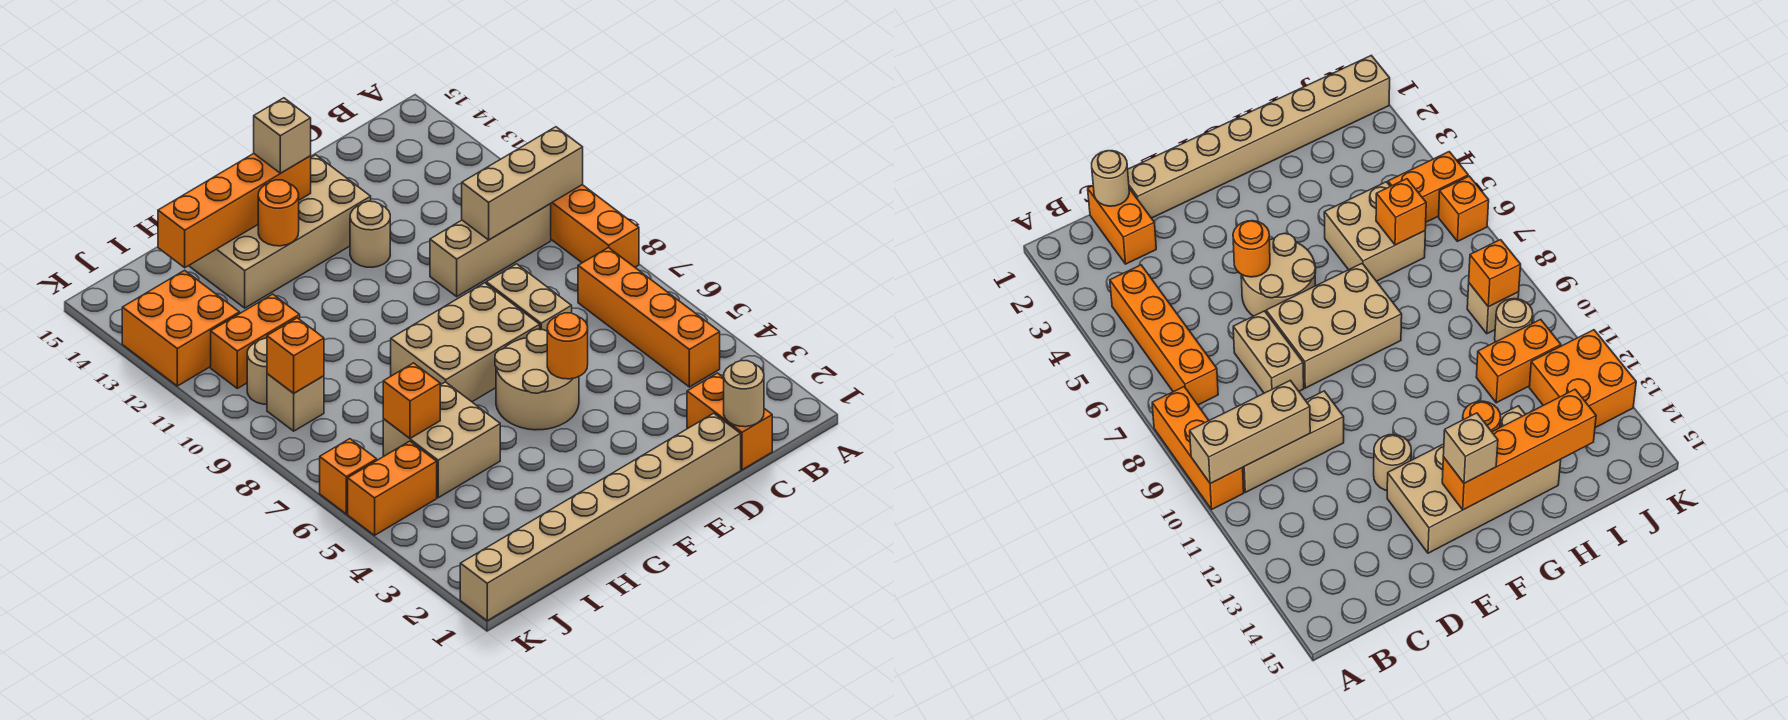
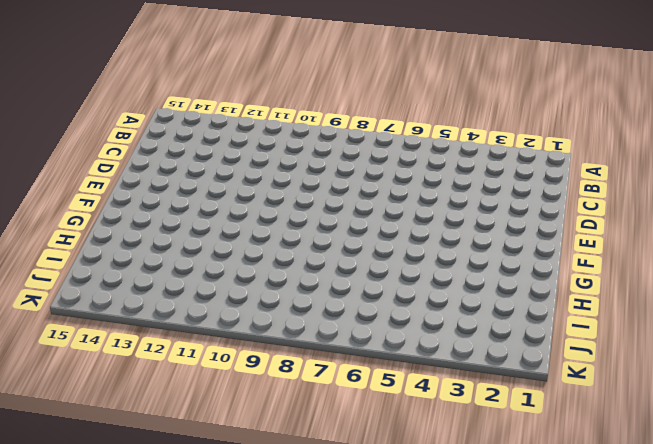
none -> orange brick A8:A10 level 1
none -> orange brick B4:B7 level 1
none -> tan brick B10:D10 level 1

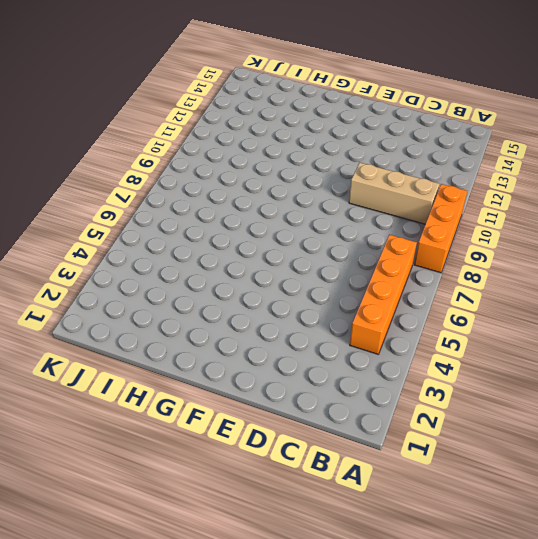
none -> orange brick C1:C2 level 1
none -> tan brick D1:K1 level 1
none -> tan brick D7:D8 level 1

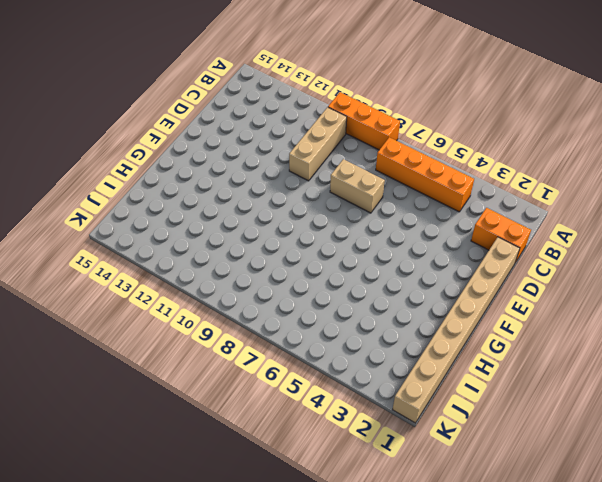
none -> tan round brick E5:F6 level 1
none -> tan brick E7:G8 level 1
none -> tan round brick E12 level 1

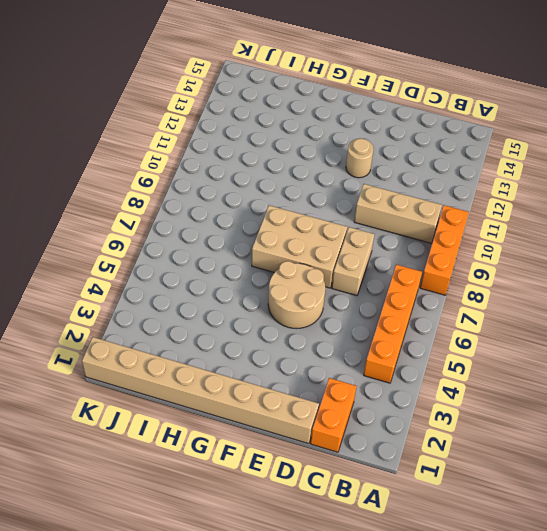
none -> tan brick E13:H14 level 1
none -> tan brick H5:I6 level 1
none -> orange brick I11:J11 level 1

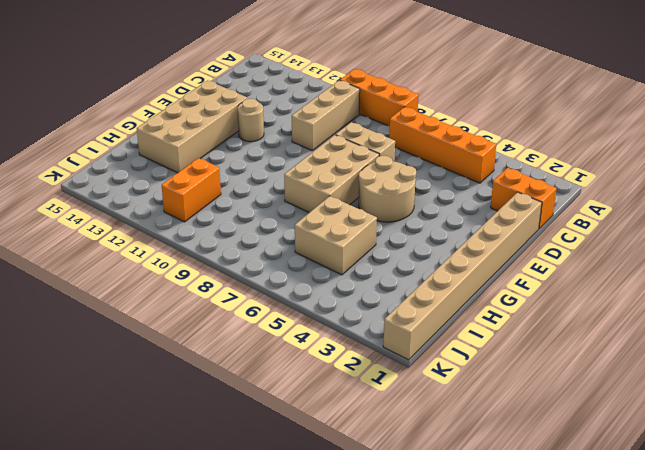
none -> orange brick J5:K5 level 1
none -> tan brick J9 level 1
none -> tan round brick J10 level 1

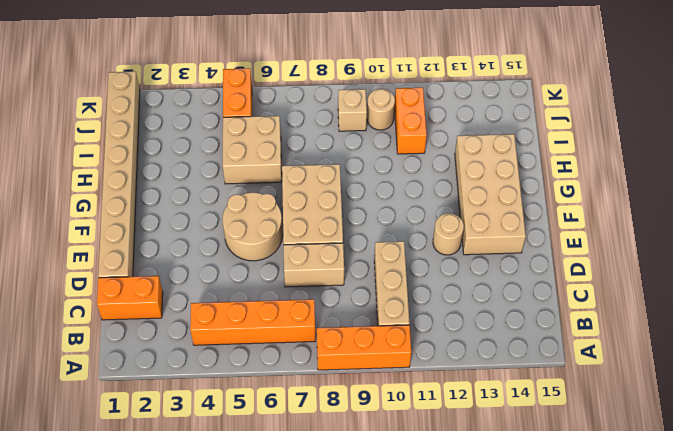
none -> orange brick J12:K13 level 1
none -> orange brick K6 level 1
none -> tan brick A10:C10 level 2

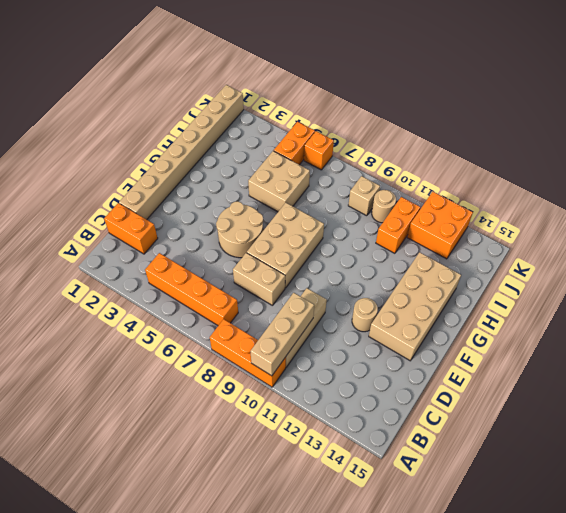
none -> tan round brick C1 level 2
none -> orange round brick E5 level 2
none -> orange brick F14:I14 level 2

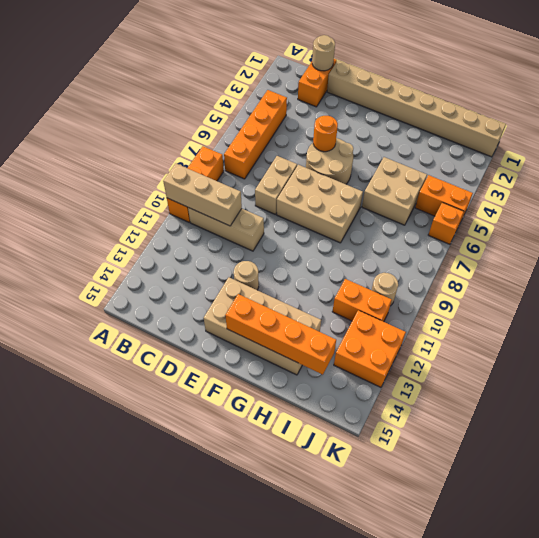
none -> tan brick J9 level 1
none -> orange round brick G13 level 2
none -> orange brick I6 level 2

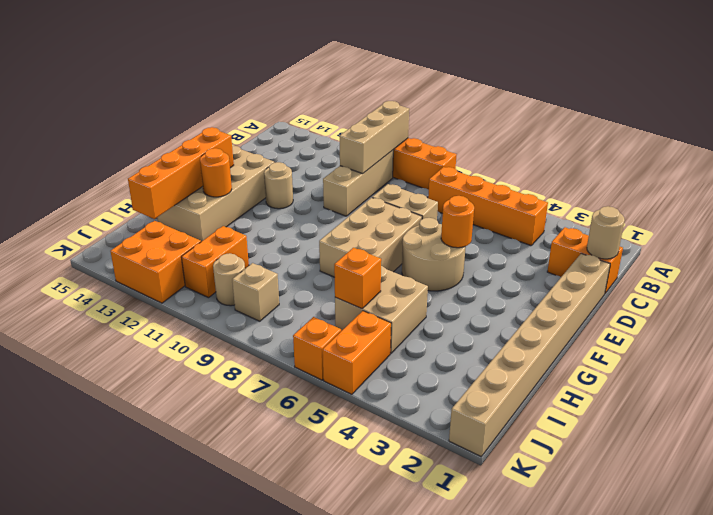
none -> orange brick J9 level 2
none -> tan brick F14 level 3

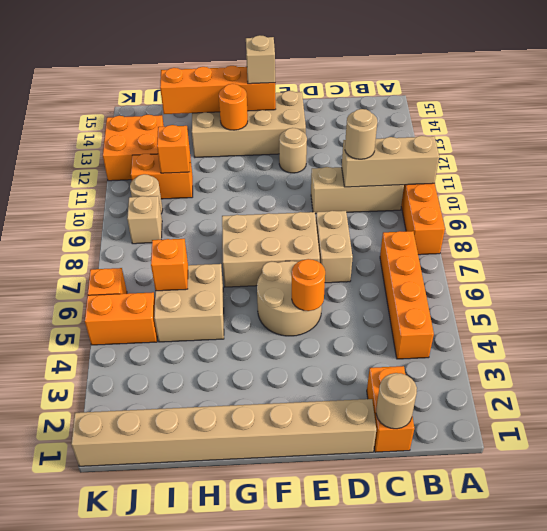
tan round brick C10 level 3 -> none
orange brick I11 level 2 -> orange brick J9 level 2

